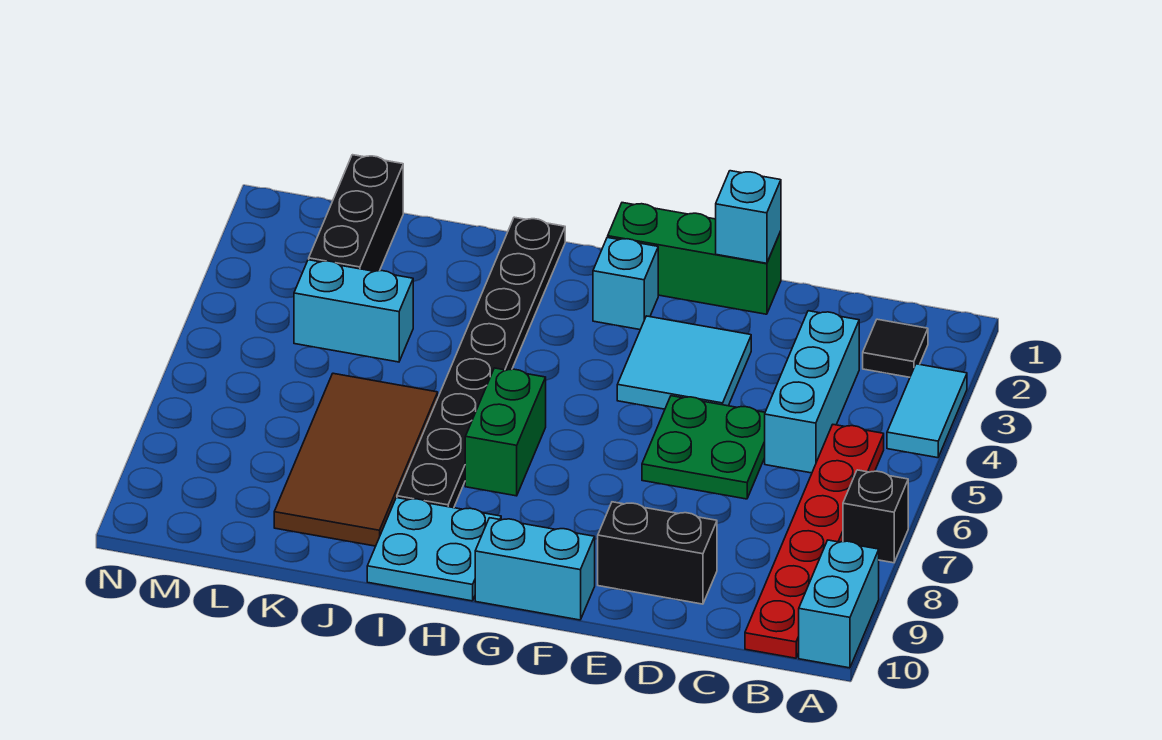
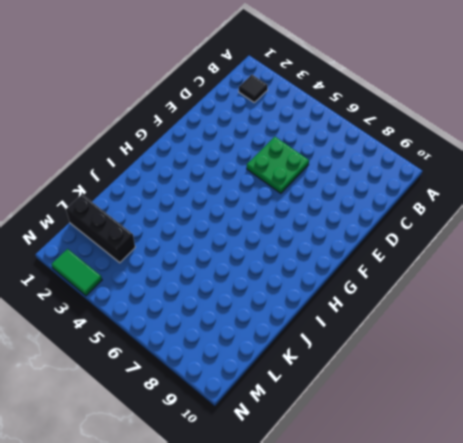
green tile N2:N3 level 1 -> none
none -> cyan tile A3:A4 level 1
none -> black brick A7 level 1
none -> cyan brick A9:A10 level 1

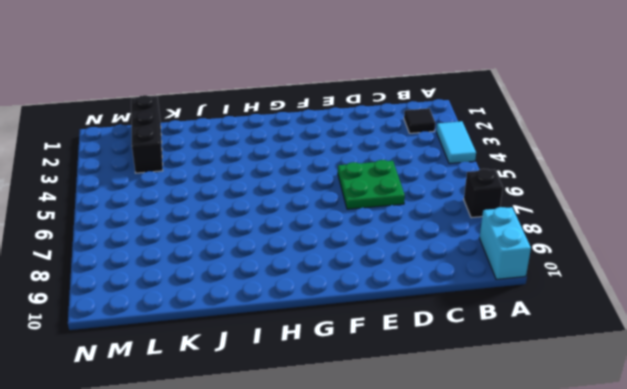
none -> red plate B5:B10 level 1
none -> cyan brick C3:C5 level 1
none -> black brick D9:E9 level 1

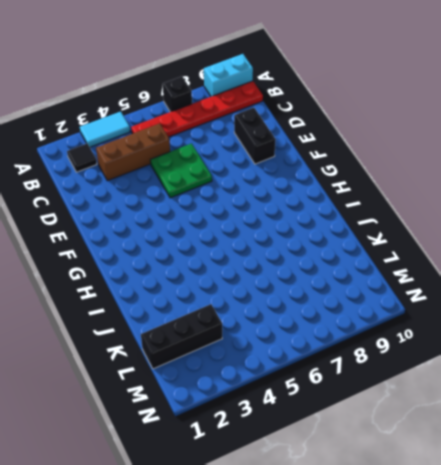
brown brick C3:C5 level 1 -> cyan brick C3:C5 level 1
none -> green brick E1:G1 level 1
none -> cyan tile E3:F4 level 1
none -> cyan brick F10:G10 level 1

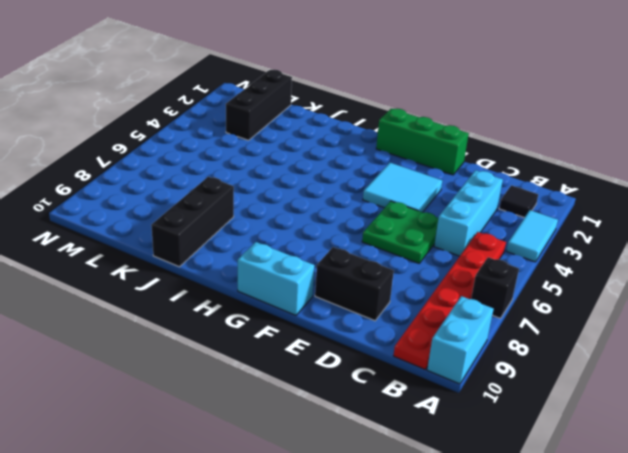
black brick J8:J10 level 1 -> brown tile J6:K9 level 1
none -> cyan brick G2 level 1
none -> green brick H6:H7 level 1
none -> cyan plate H9:I10 level 1

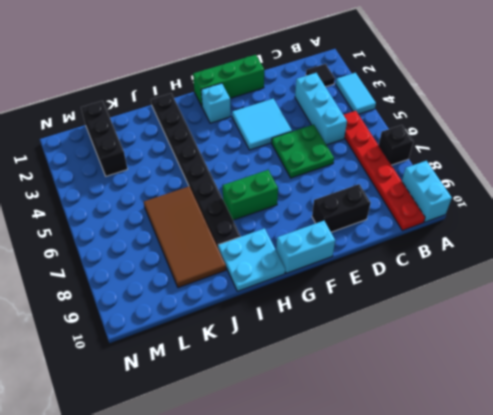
green brick G7:H7 level 1 -> green brick H6:H7 level 1
none -> cyan brick K4:L4 level 1
none -> cyan brick E1 level 2

